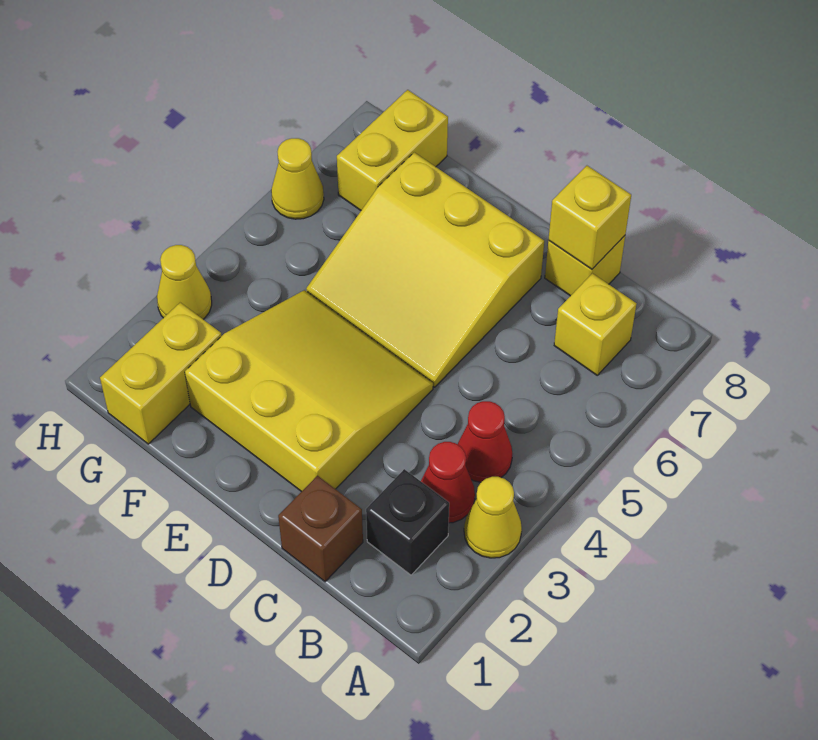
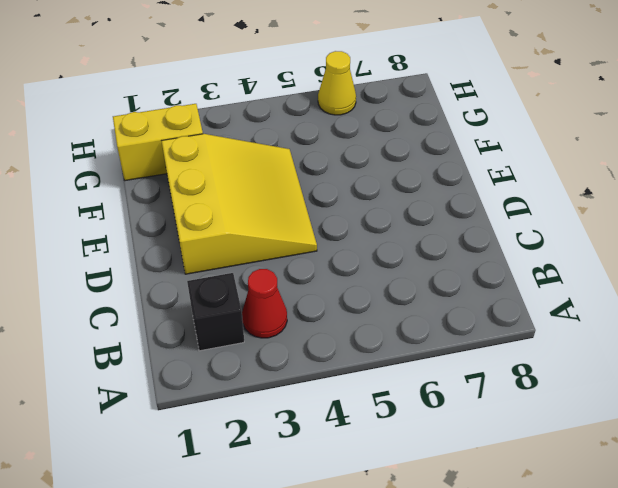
none -> yellow cone A3 level 1
none -> red cone B4 level 1
none -> yellow brick B7 level 1

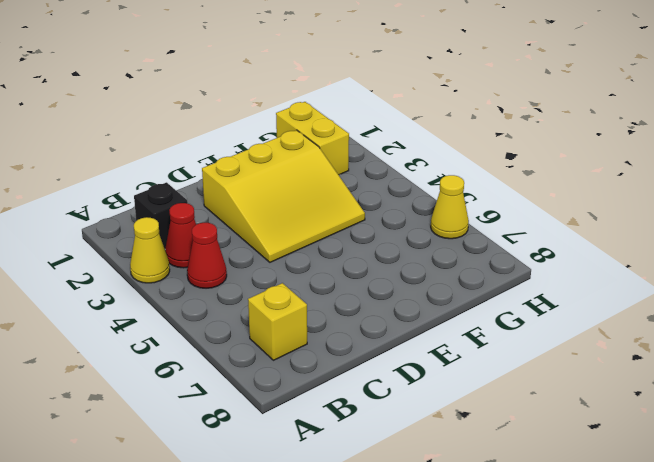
none -> brown brick C1 level 1
none -> yellow brick C8 level 1
none -> yellow slope D5:F7 level 1 top 7

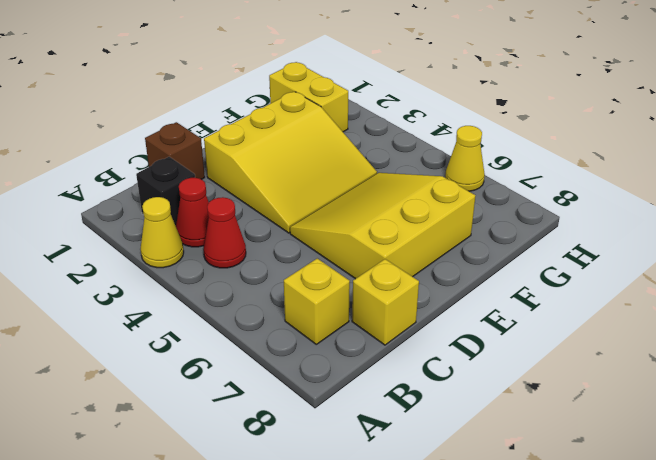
none -> yellow brick G7:G8 level 1
none -> yellow cone H3 level 1
none -> yellow brick C8 level 2

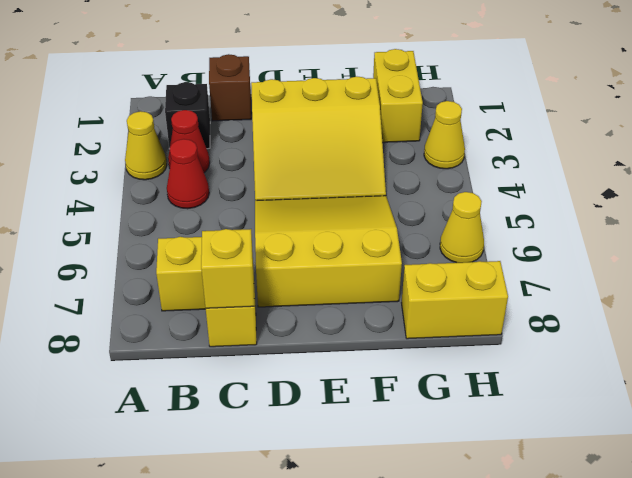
yellow brick G8:H8 level 1 -> yellow brick G7:G8 level 1

